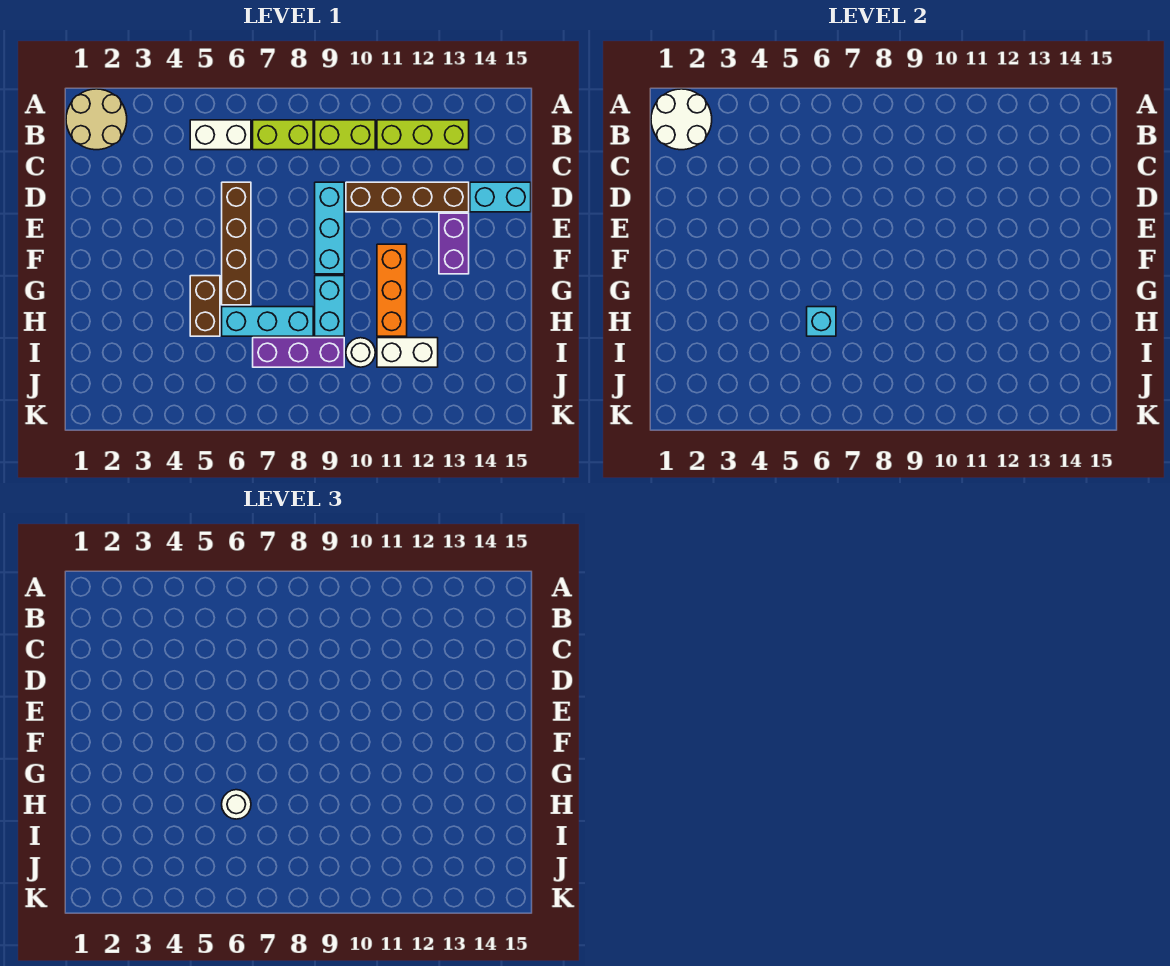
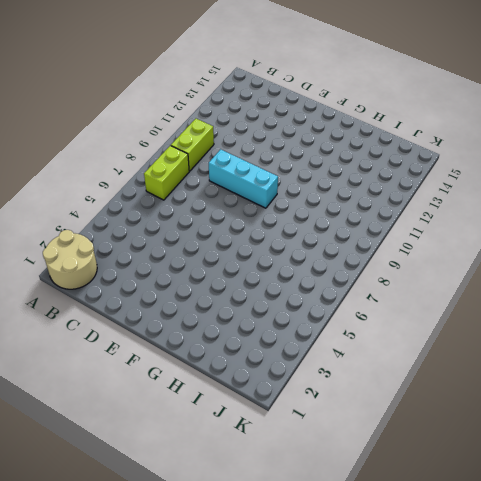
none -> white brick B5:B6 level 1
none -> lime brick B11:B13 level 1
none -> brown brick D6:G6 level 1

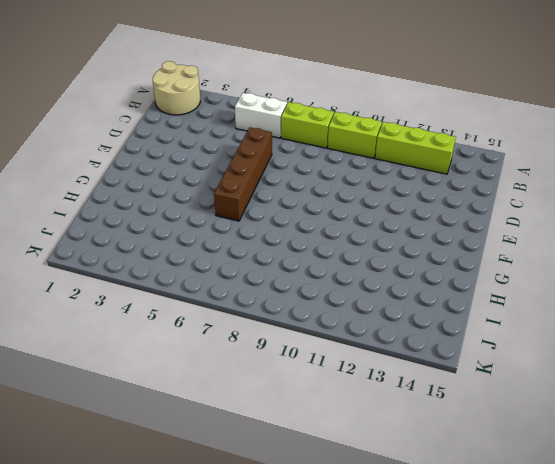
none -> cyan brick D9:F9 level 1
none -> brown brick D10:D13 level 1
none -> cyan brick D14:D15 level 1

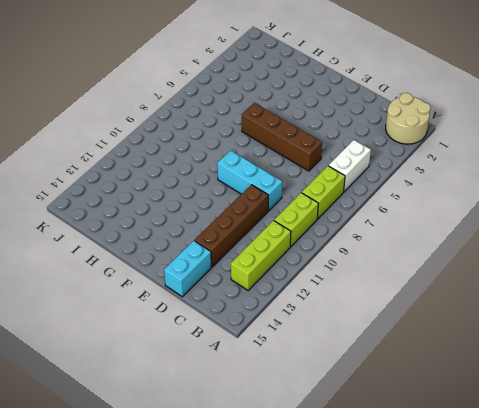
none -> purple brick E13:F13 level 1
none -> orange brick F11:H11 level 1
none -> brown brick G5:H5 level 1

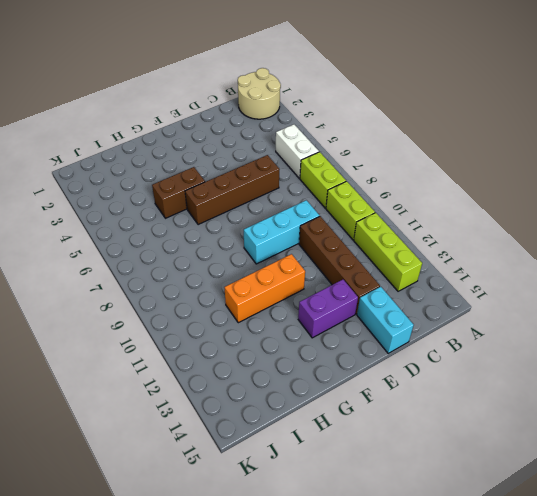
none -> cyan brick G9:H9 level 1
none -> cyan brick H6:H8 level 1
none -> purple brick I7:I9 level 1

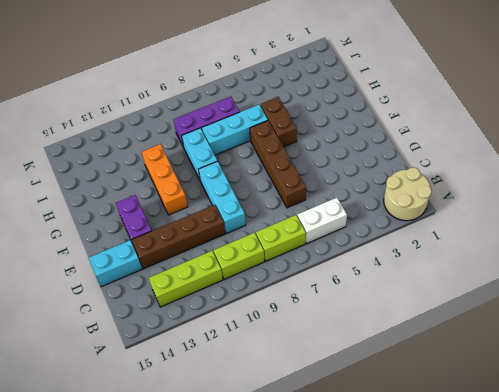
none -> white round brick I10 level 1
none -> white brick I11:I12 level 1
none -> white round brick A1:B2 level 2

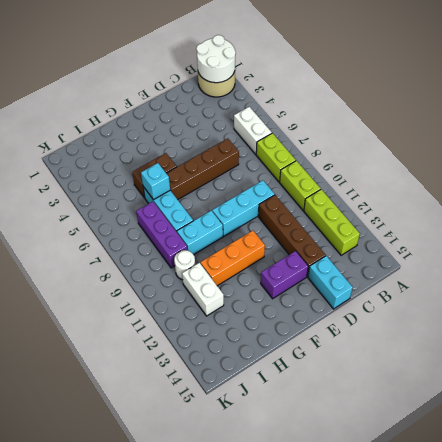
none -> white round brick H6 level 3

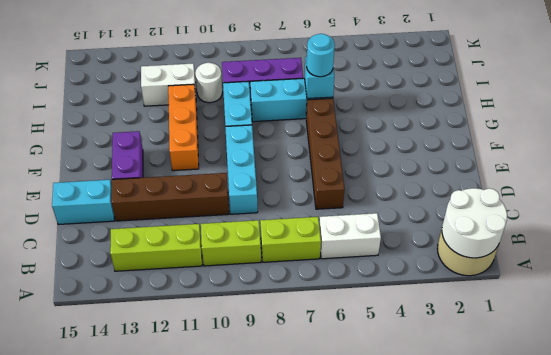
cyan round brick H6 level 3 -> white round brick H6 level 3
none -> brown brick G5:H5 level 1

